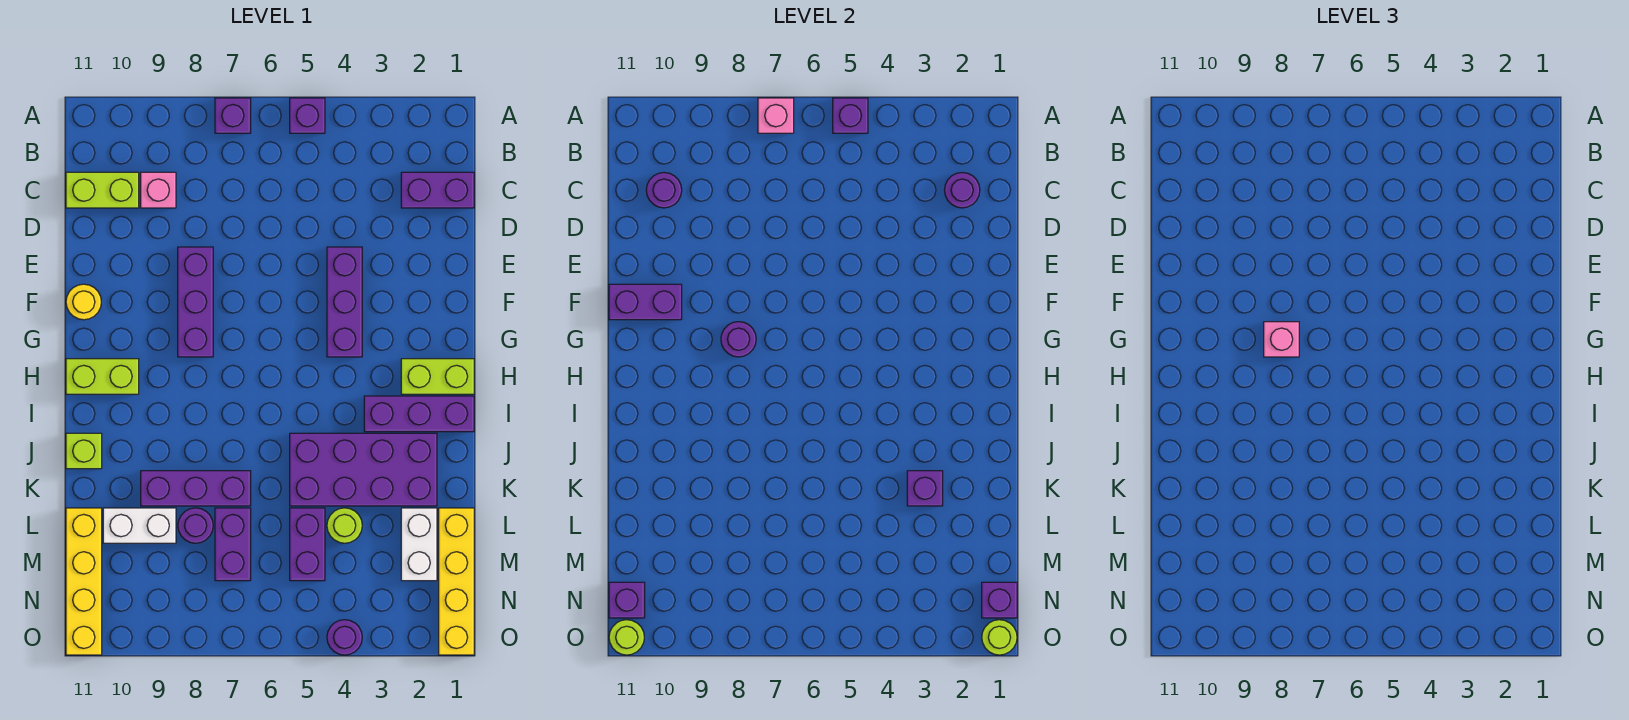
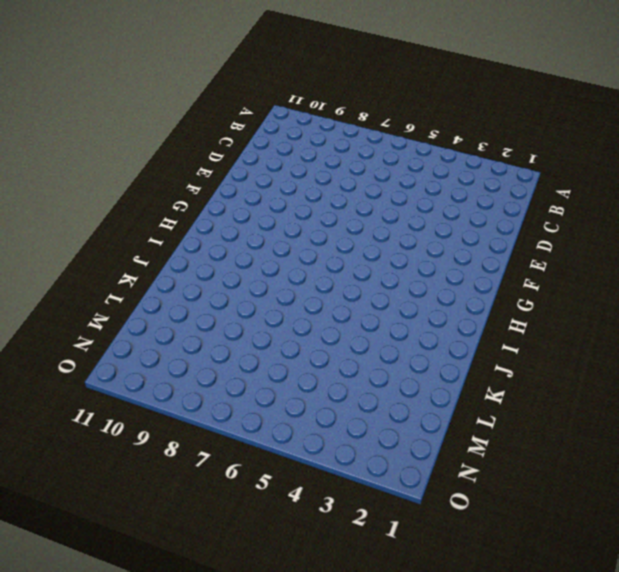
none -> purple brick A5 level 1
none -> purple brick A7 level 1
none -> purple brick C1:C2 level 1
none -> pink brick C9 level 1

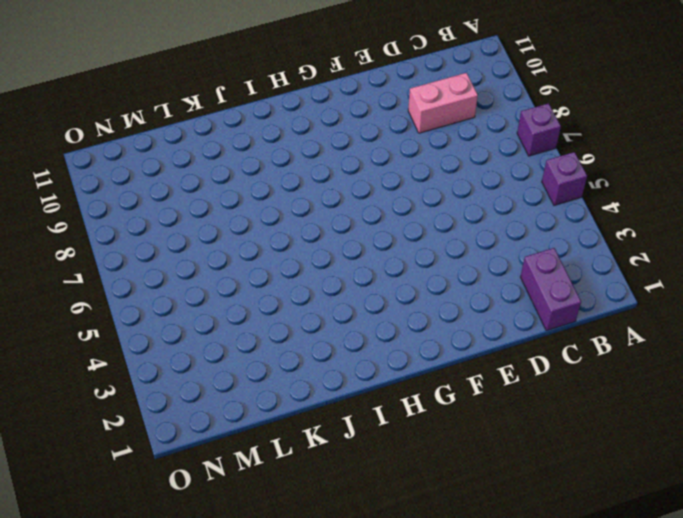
pink brick C9:D9 level 1 -> pink brick C9 level 1
none -> lime brick C10:C11 level 1
none -> purple brick E4:G4 level 1
none -> purple brick E8:G8 level 1
none -> yellow round brick F11 level 1

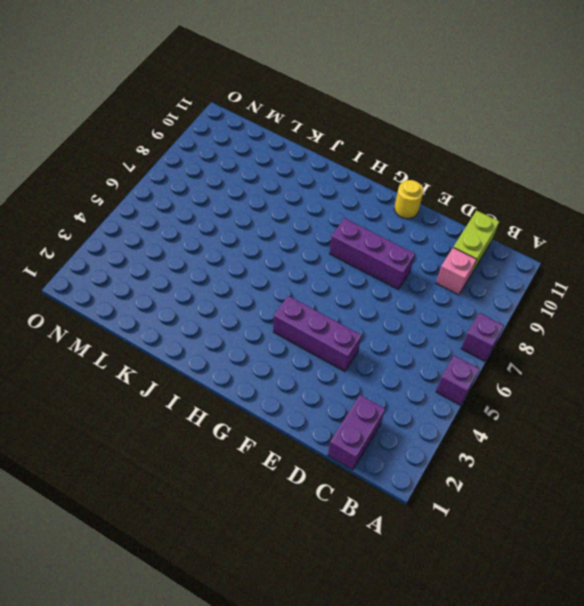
none -> lime brick H1:H2 level 1
none -> lime brick H10:H11 level 1
none -> purple brick I1:I3 level 1
none -> purple brick J2:K5 level 1

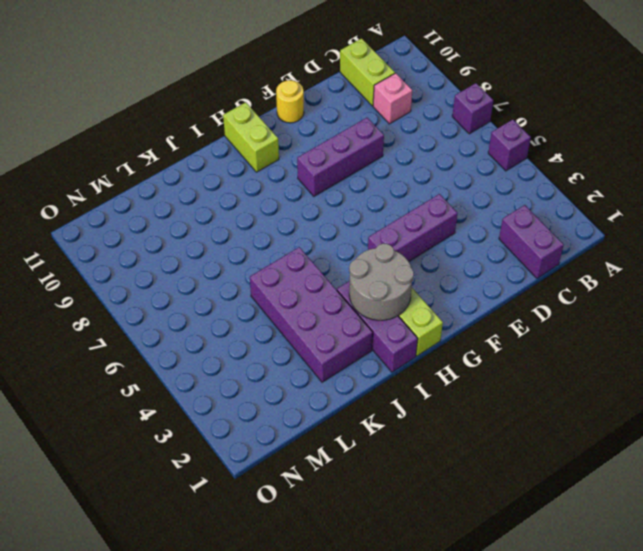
grey round brick H2:I3 level 2 -> none
none -> lime brick J11 level 1
none -> purple brick K7:K9 level 1
none -> yellow brick L1:O1 level 1
none -> white brick L2:M2 level 1

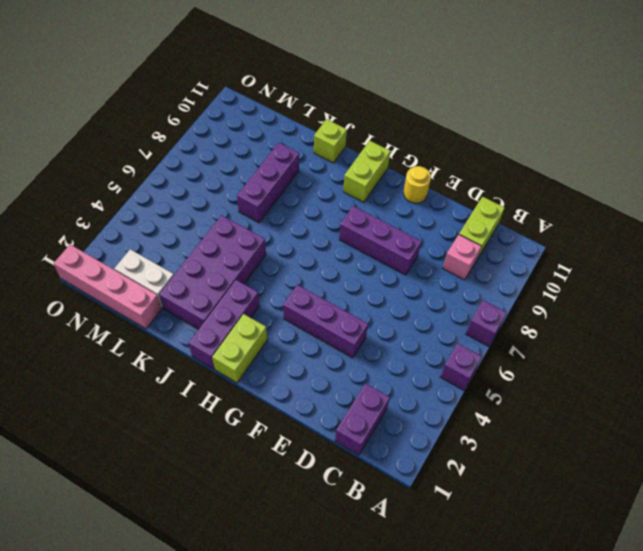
pink brick L1:O1 level 1 -> yellow brick L1:O1 level 1
none -> lime round brick L4 level 1
none -> purple brick L5:M5 level 1
none -> purple brick L7:M7 level 1
none -> purple round brick L8 level 1

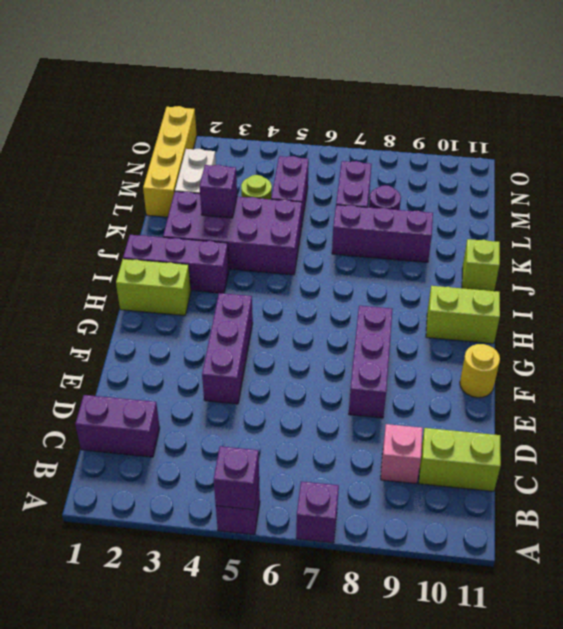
none -> white brick L9:L10 level 1
none -> yellow brick L11:O11 level 1
none -> purple round brick O4 level 1
none -> pink brick A7 level 2

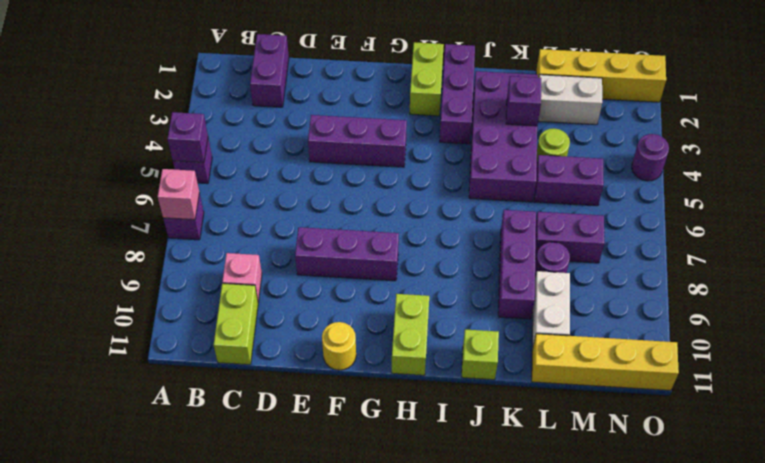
none -> purple round brick C2 level 2
none -> purple round brick C10 level 2
none -> purple brick F10:F11 level 2
none -> purple round brick G8 level 2

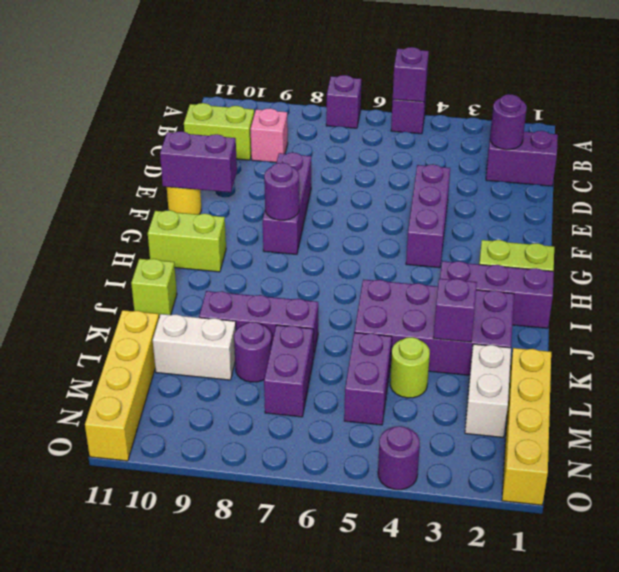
none -> pink brick A7 level 2
none -> purple round brick C10 level 2
none -> purple brick N1 level 2
none -> purple brick N11 level 2

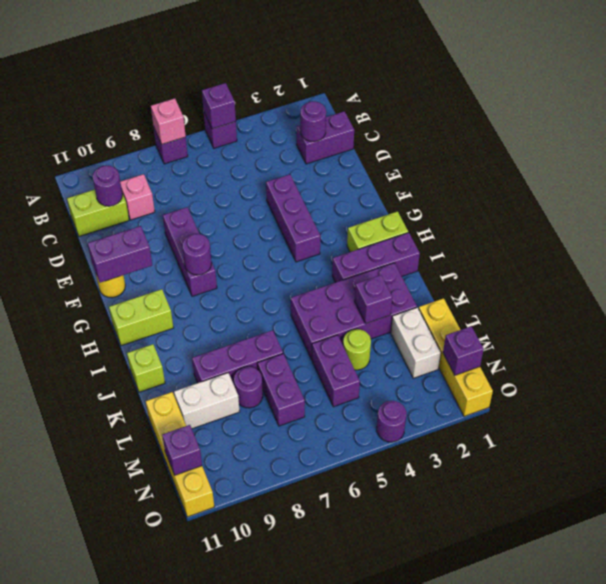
none -> lime round brick O1 level 2
none -> lime round brick O11 level 2
none -> pink brick G8 level 3

